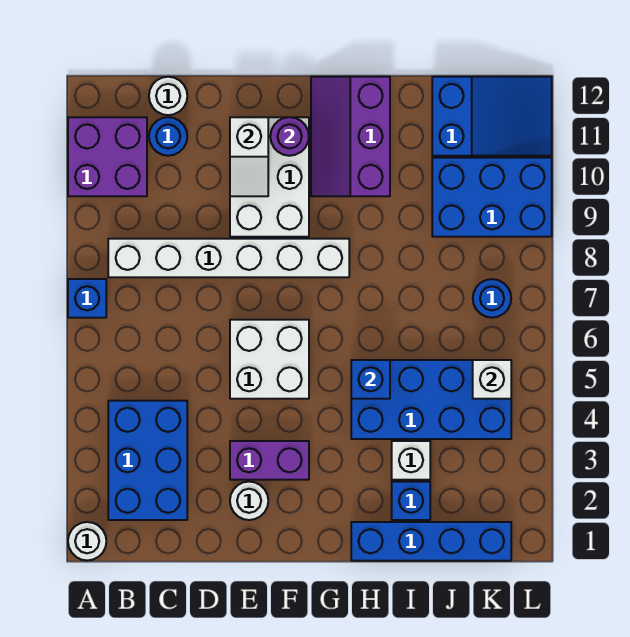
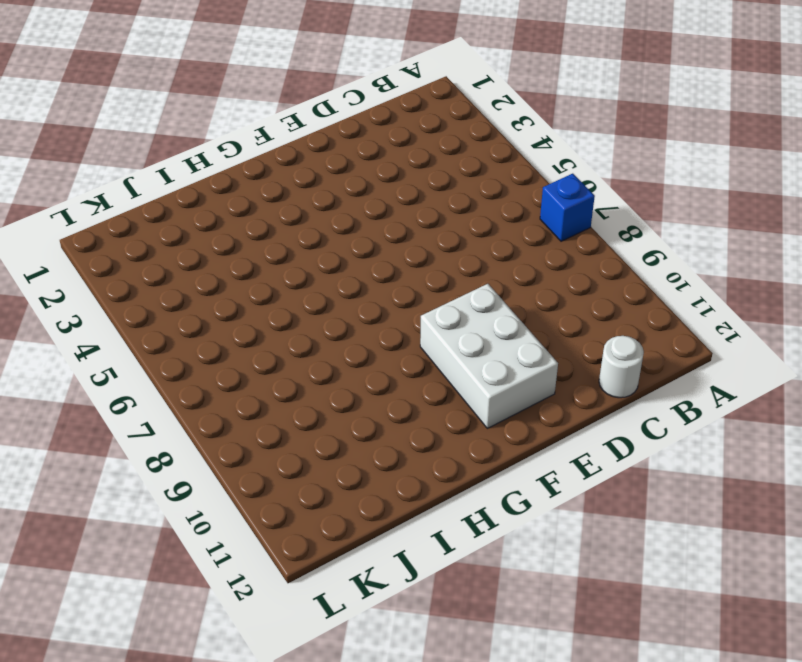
none -> white round brick A1 level 1
none -> purple brick A10:B11 level 1
none -> blue brick B2:C4 level 1

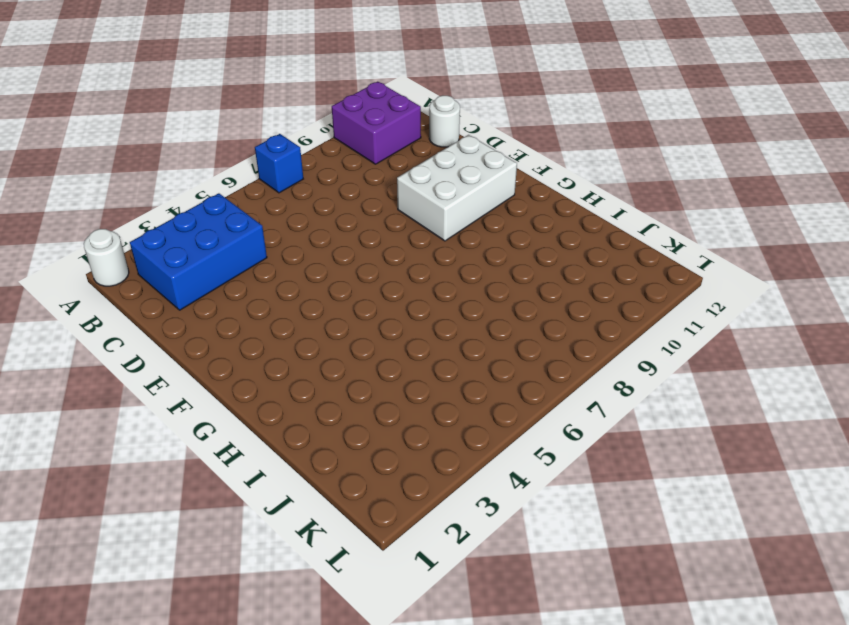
none -> white brick B8:G8 level 1
none -> blue round brick C11 level 1
none -> white round brick E2 level 1

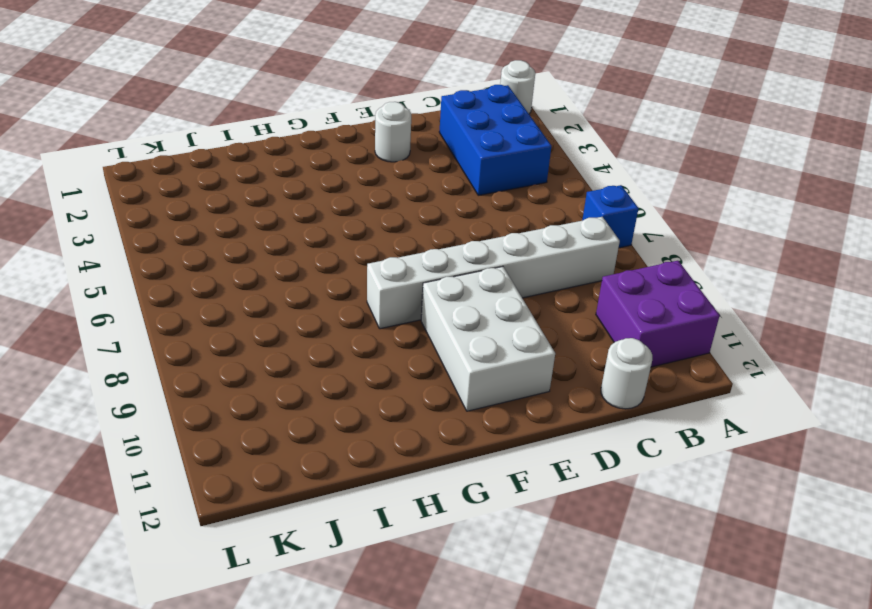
none -> blue round brick C11 level 1
none -> purple brick E3:F3 level 1
none -> white brick E5:F6 level 1

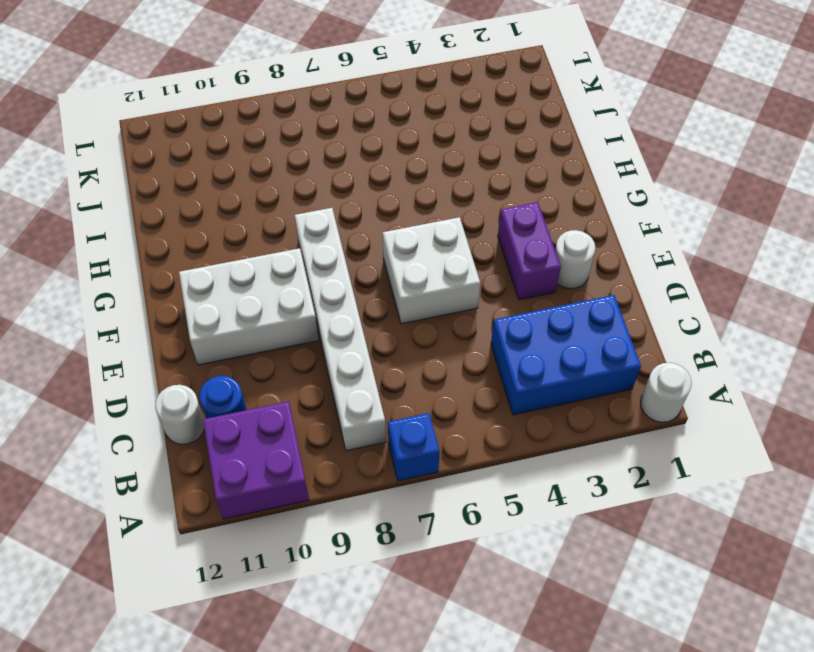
none -> purple slope G10:H12 level 1 top H
none -> blue brick H1:K1 level 1
none -> blue brick H4:K5 level 1

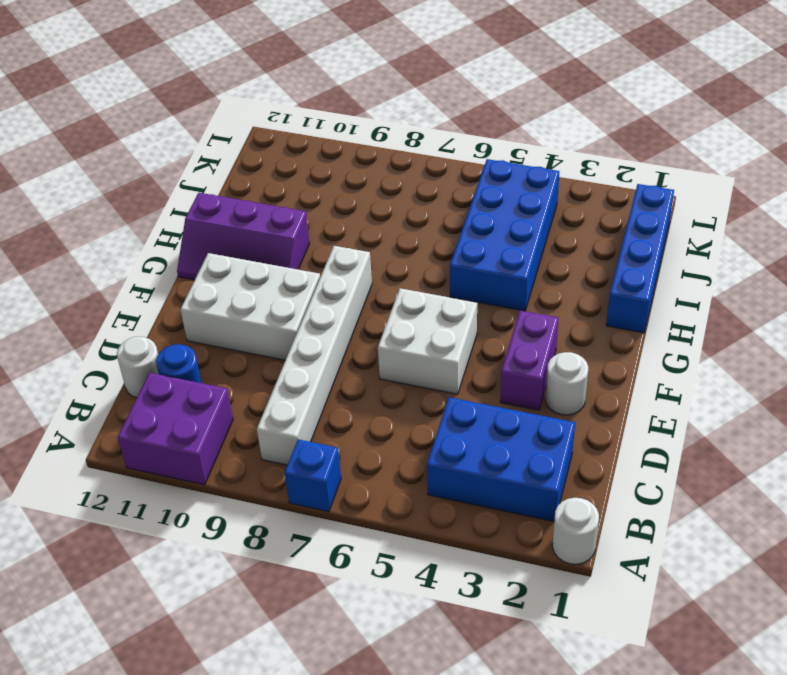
none -> blue brick I2 level 1
none -> white brick I3 level 1
none -> blue brick J9:L10 level 1

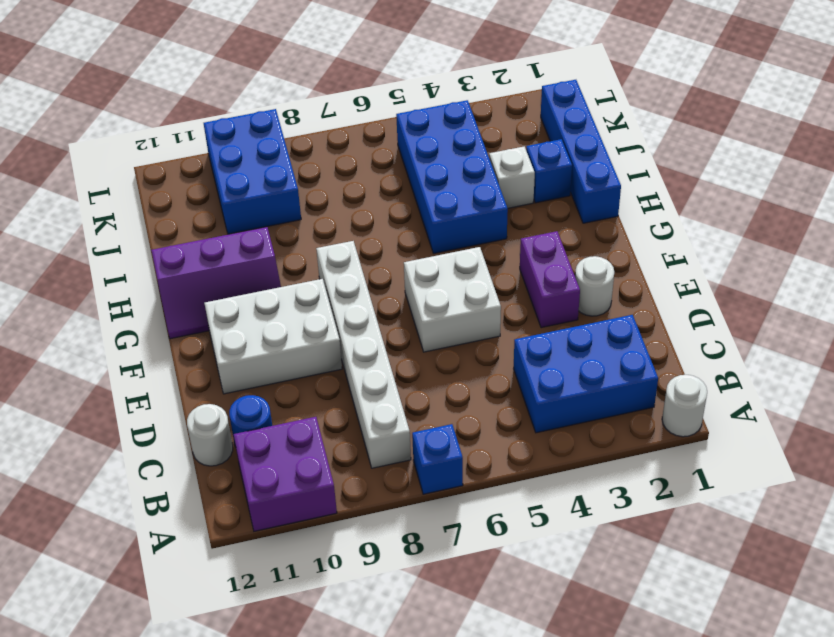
none -> blue slope J11:L12 level 1 top J
none -> blue round brick K7 level 1
none -> white slope E10:E11 level 2 top 11

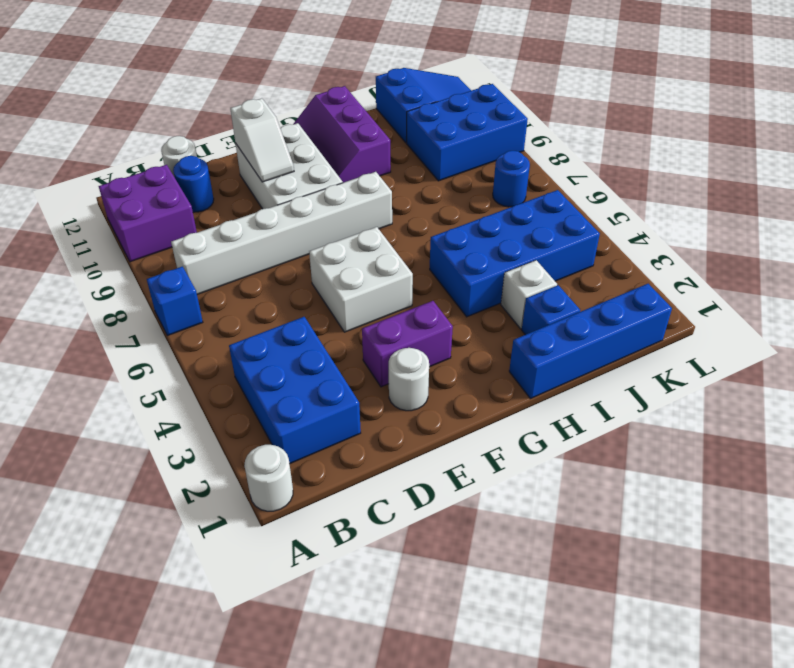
none -> purple round brick F11 level 2
none -> blue brick H5 level 2
none -> white brick K5 level 2

